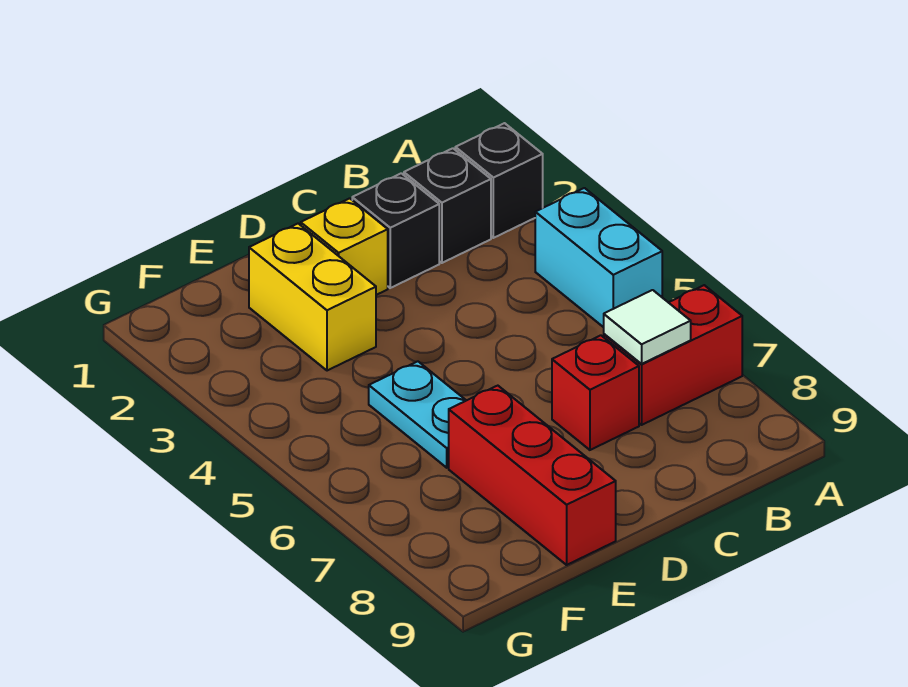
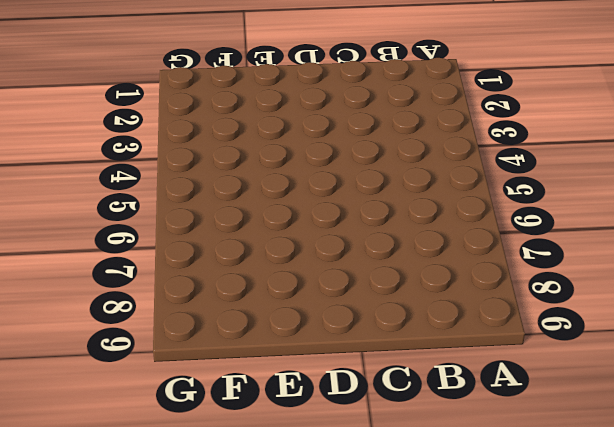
none -> black brick A2 level 1
none -> cyan brick A4:A5 level 1

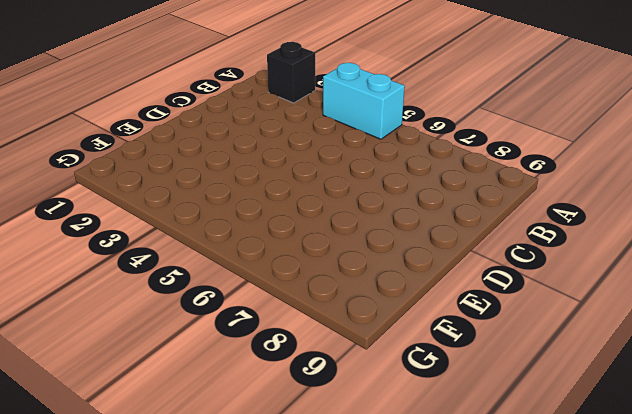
none -> red brick A7:B7 level 1
none -> black brick B2 level 1

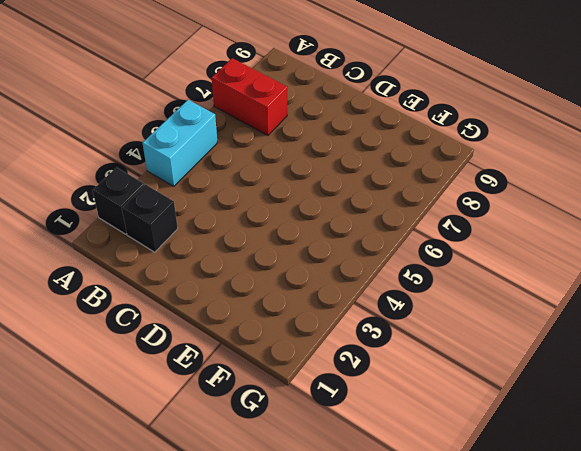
none -> black brick C2 level 1
none -> red brick C7 level 1

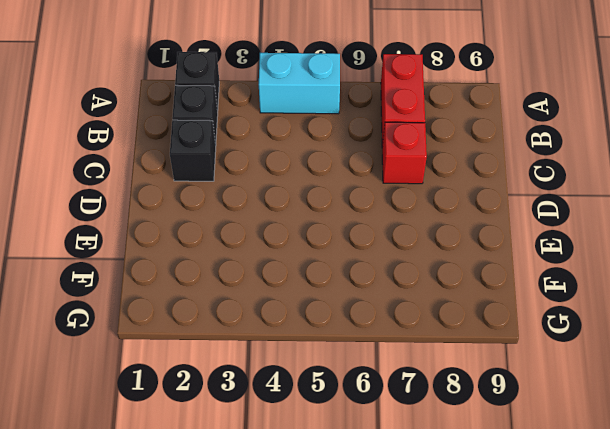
none -> yellow brick D2 level 1
none -> yellow brick E2:E3 level 1

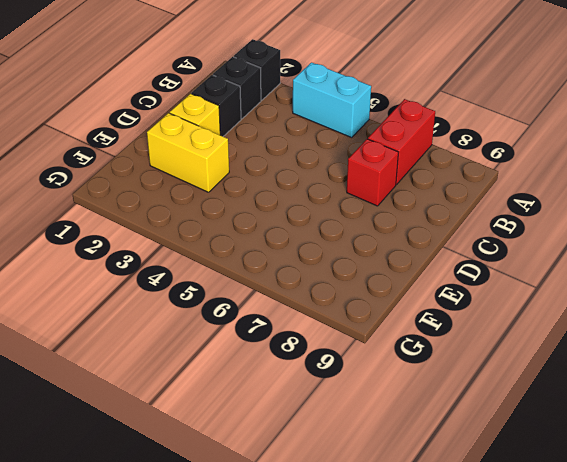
none -> cyan plate E5:E6 level 1
none -> red brick E7:E9 level 1

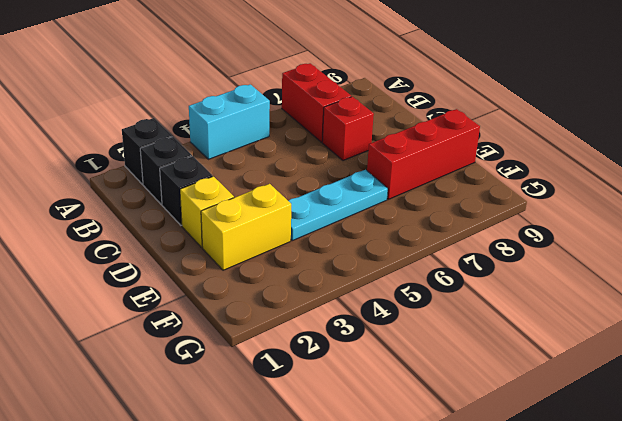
cyan plate E4:E6 level 1 -> cyan plate E5:E6 level 1
none -> white tile B7 level 2

